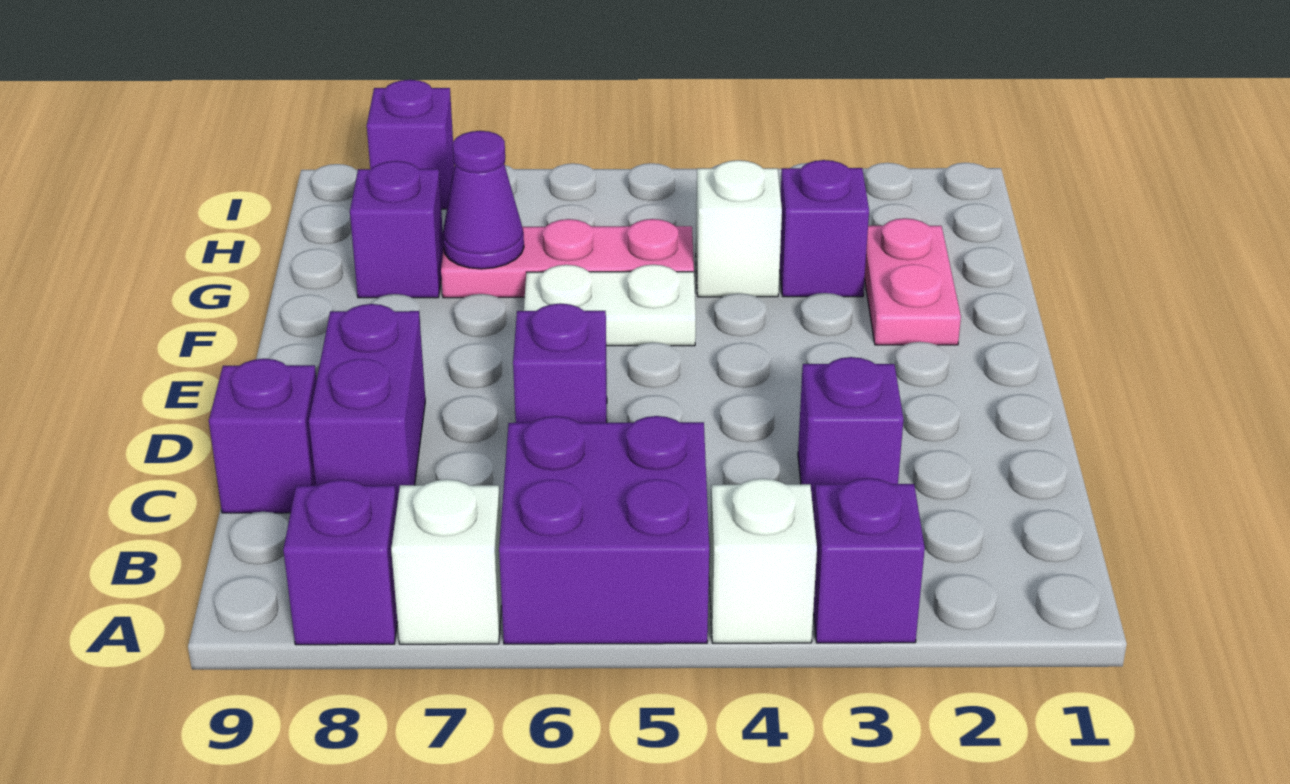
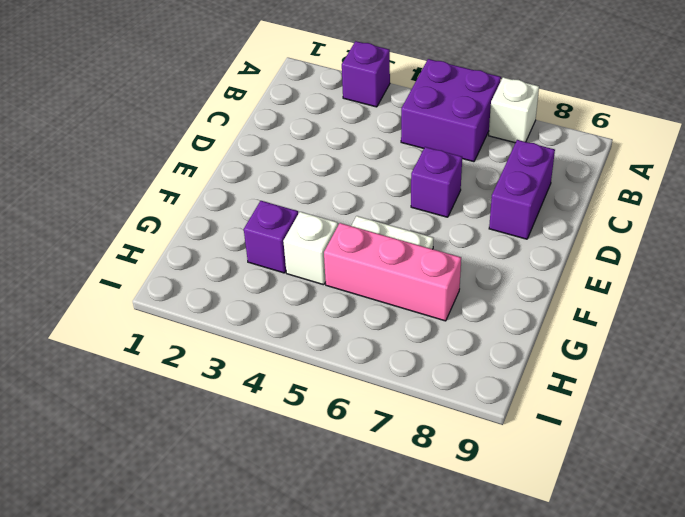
pink brick G5:G7 level 1 -> pink plate G5:G7 level 1
none -> white brick A4 level 1
none -> purple brick A8 level 1
none -> purple brick C3 level 1

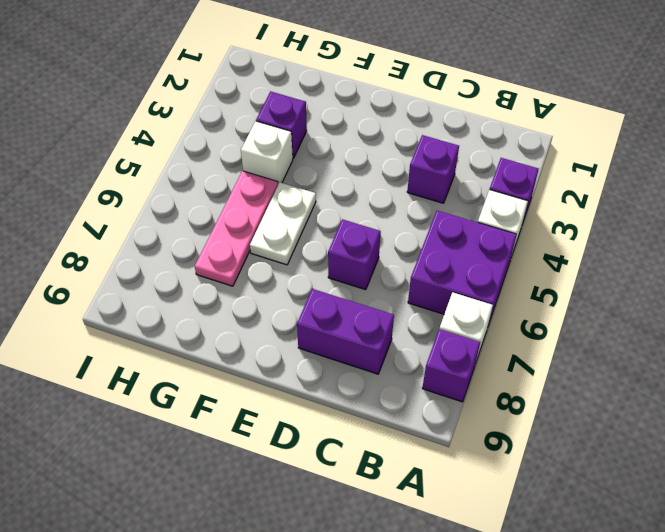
none -> purple brick C9 level 1
none -> pink plate F2:G2 level 1
none -> purple brick G8 level 1

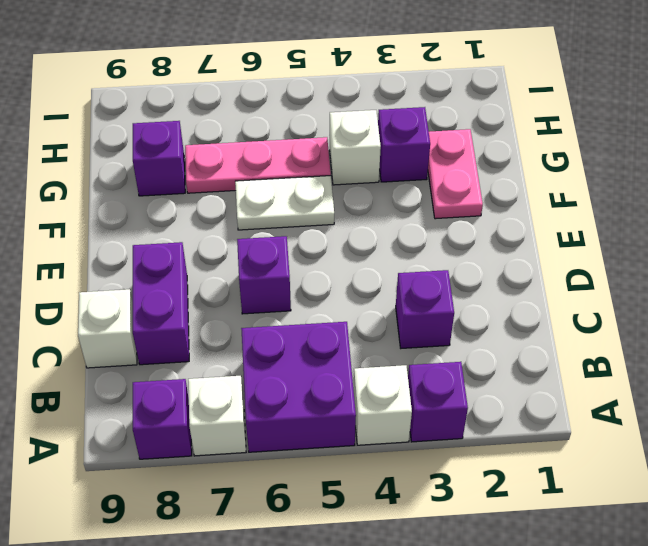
white brick C9 level 1 -> purple brick C9 level 1
none -> purple brick I8 level 1
none -> purple cone G7 level 2

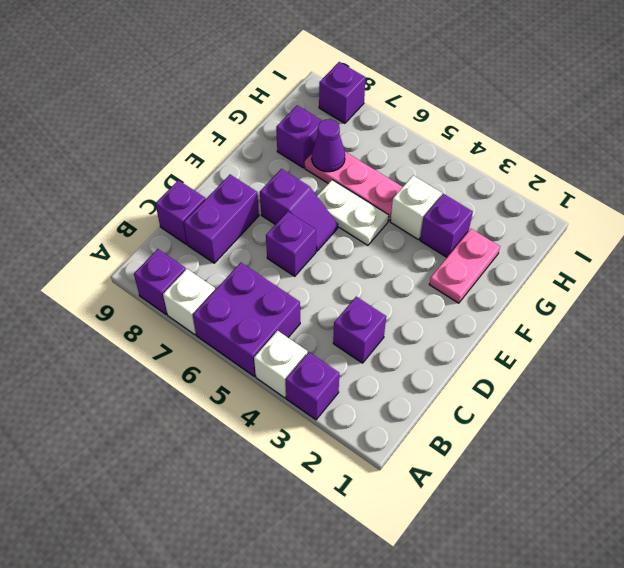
purple slope E6:E7 level 1 top 7 -> none

